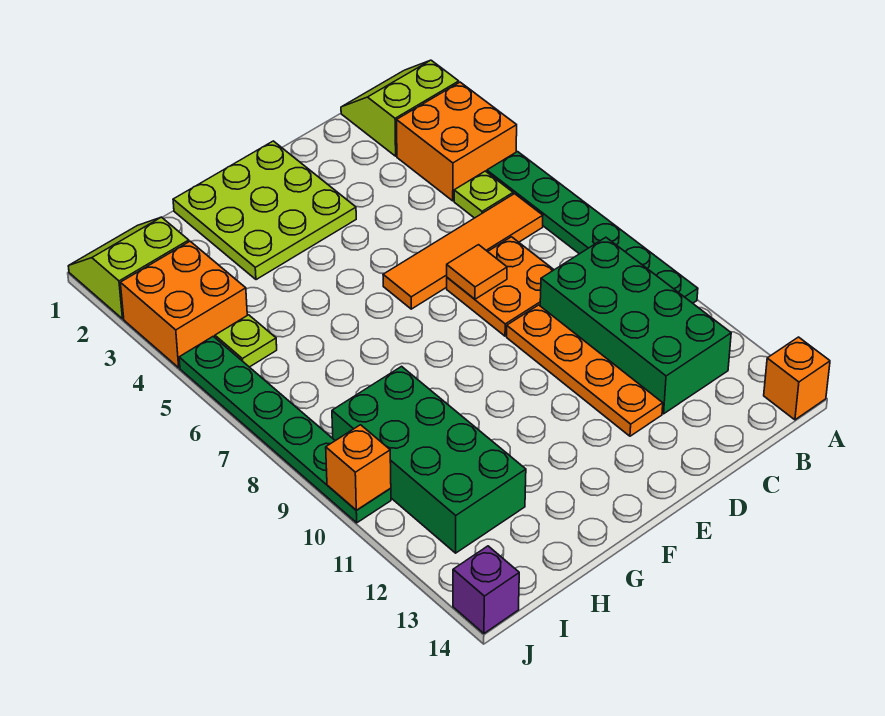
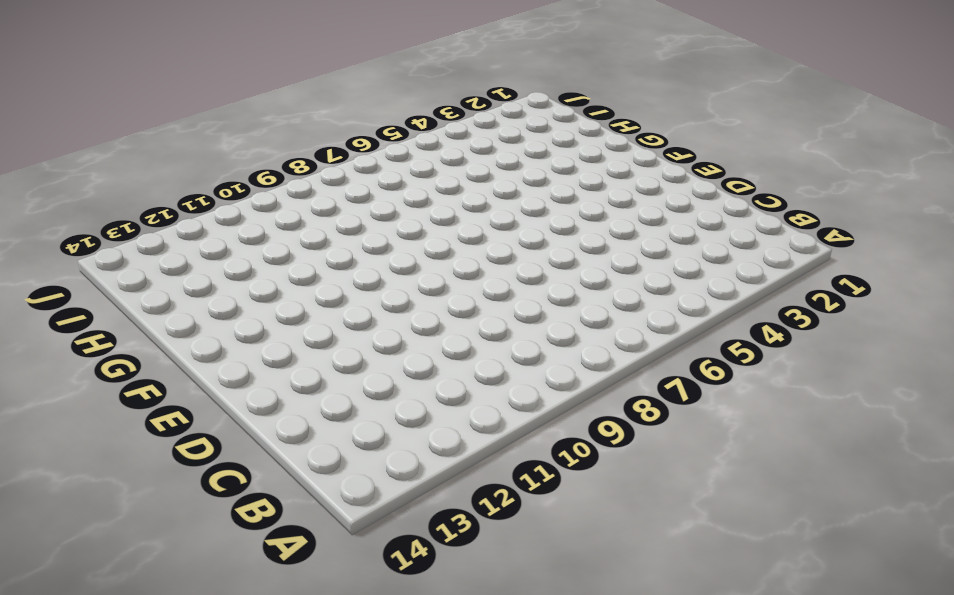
none -> lime slope A1:B2 level 1 top 2
none -> orange brick A3:B4 level 1
none -> green plate A5:A10 level 1

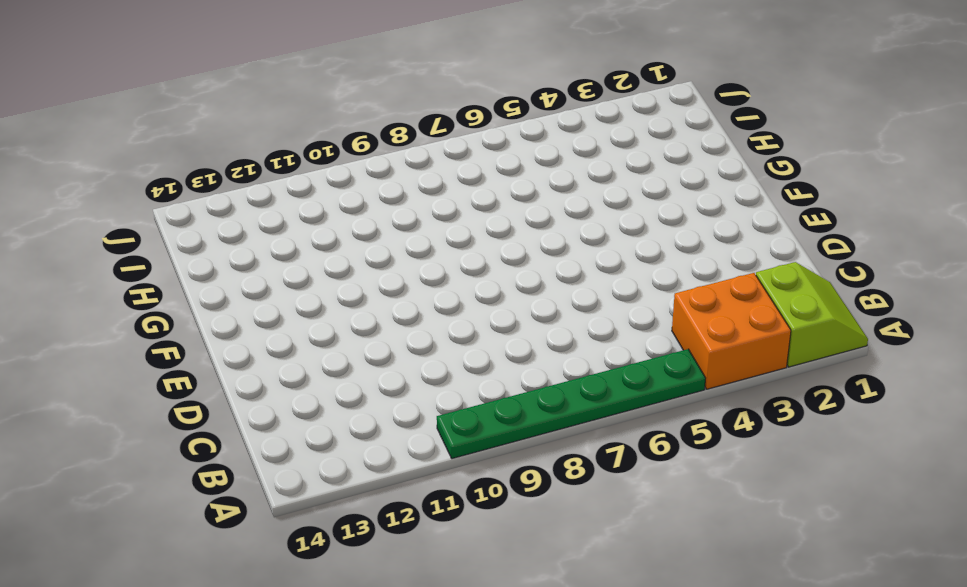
none -> orange brick A14 level 1
none -> lime plate B5 level 1
none -> orange tile B6:E6 level 1

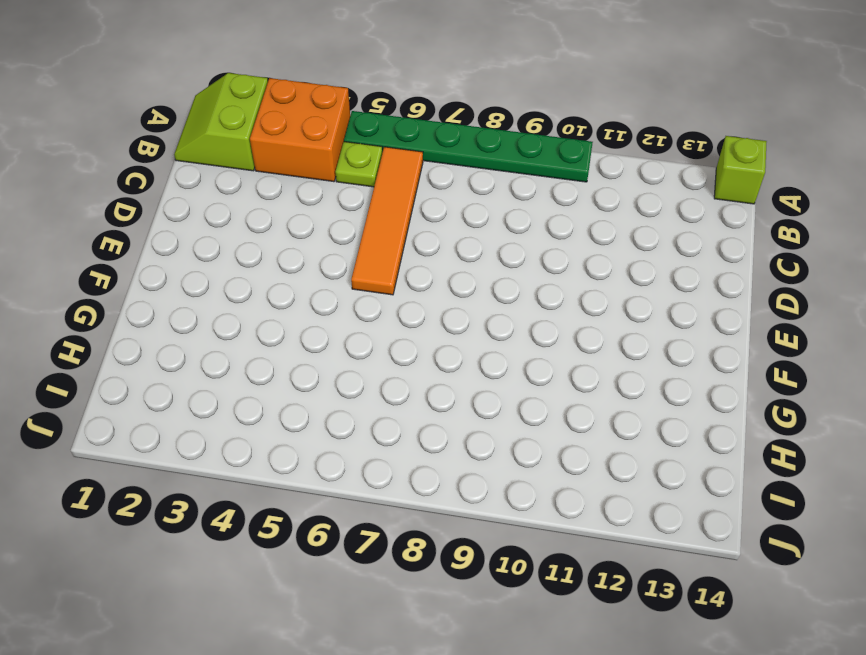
lime brick A14 level 1 -> orange brick A14 level 1
none -> green brick B9:C12 level 1
none -> orange plate C7:D8 level 1
none -> orange plate D9:D12 level 1

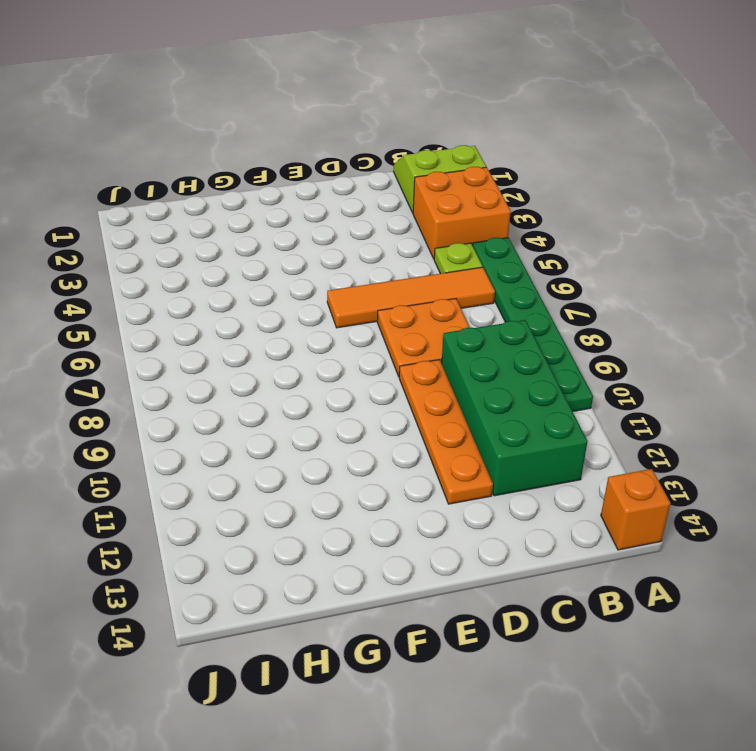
none -> lime plate E1:G3 level 1
none -> green brick H9:I12 level 1
none -> lime slope I1:J2 level 1 top 2

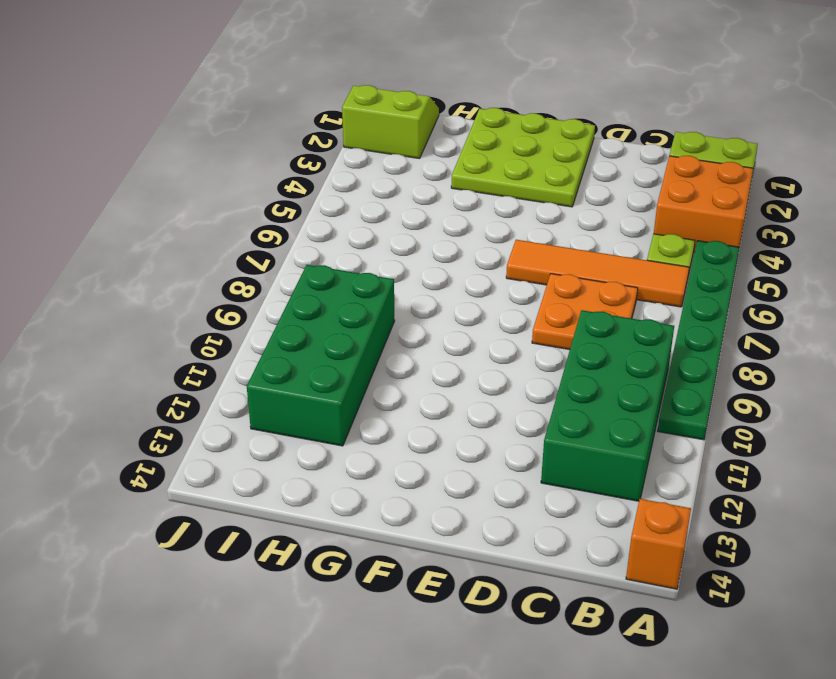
none -> orange plate D9:D12 level 1
none -> orange brick I3:J4 level 1
none -> lime plate I5 level 1

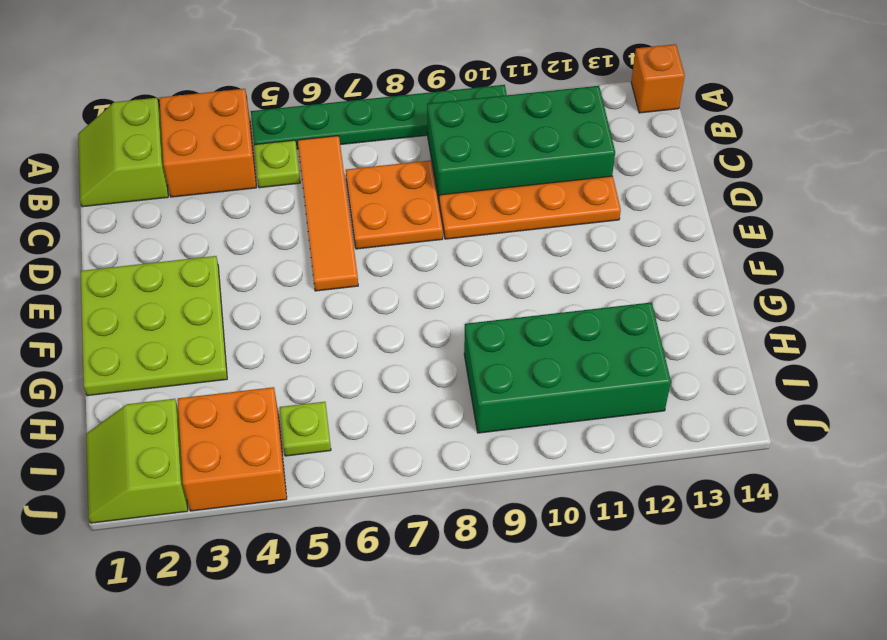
none -> green plate J5:J10 level 1
none -> purple brick J14 level 1
none -> orange tile D7 level 2

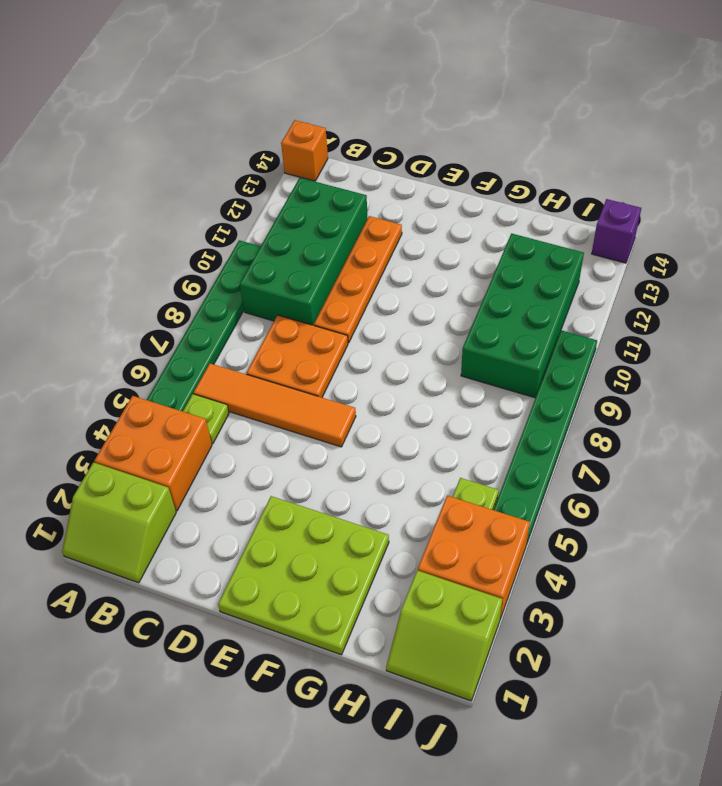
none -> orange tile D7 level 2
none -> orange brick J10 level 2

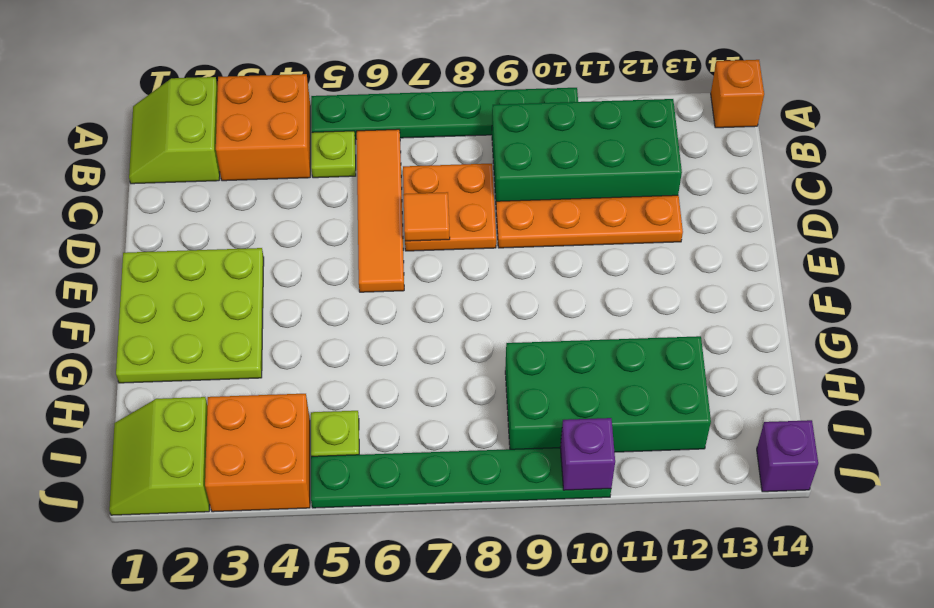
purple brick J10 level 2 -> orange brick J10 level 2

